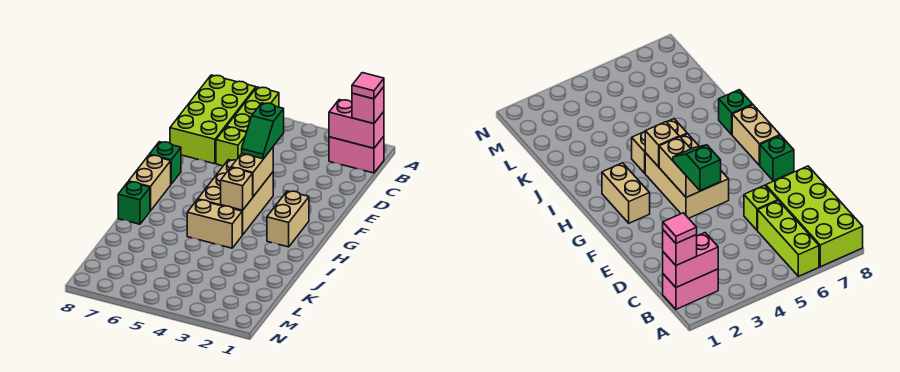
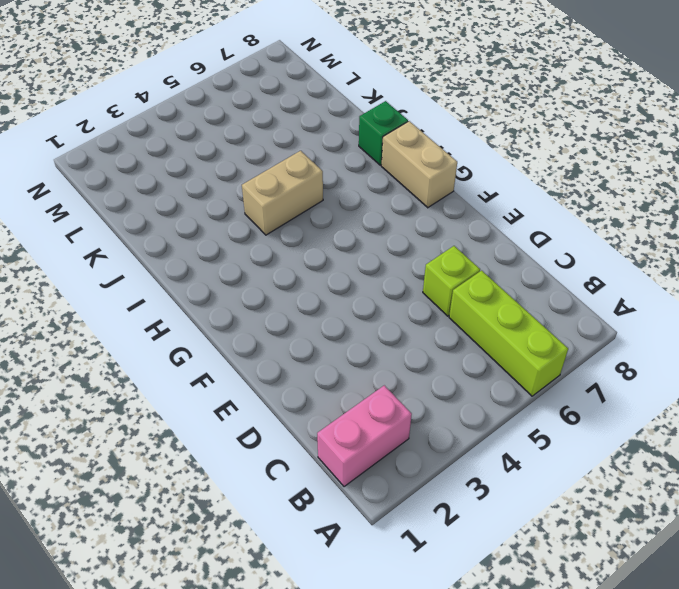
none -> lime brick A7:D8 level 1
none -> tan brick F4:H5 level 1
none -> green brick F8 level 1

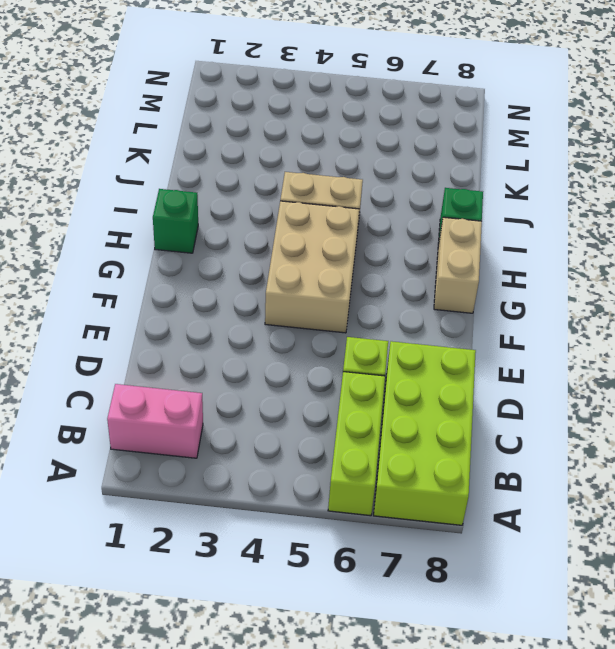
green brick H1 level 1 -> green brick F8 level 1
none -> tan brick G2:H2 level 1
none -> pink brick B1:B2 level 2
none -> tan brick F4:G4 level 2

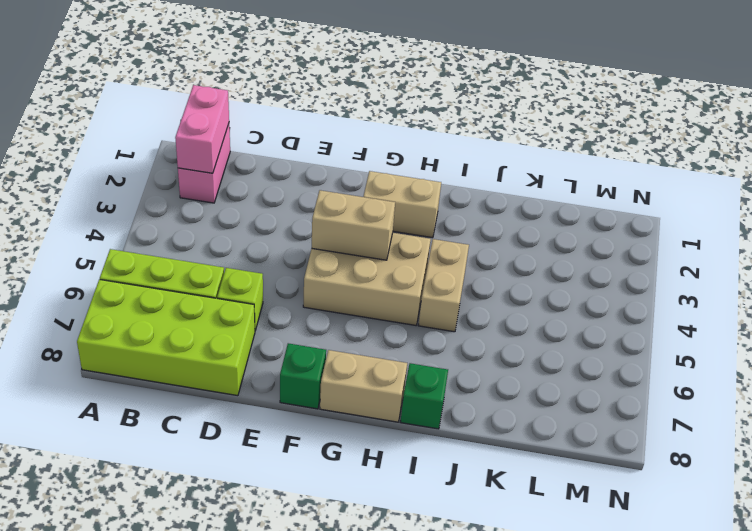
none -> tan brick H4 level 2
none -> pink brick B1 level 3
none -> green slope E4:F4 level 3 top E

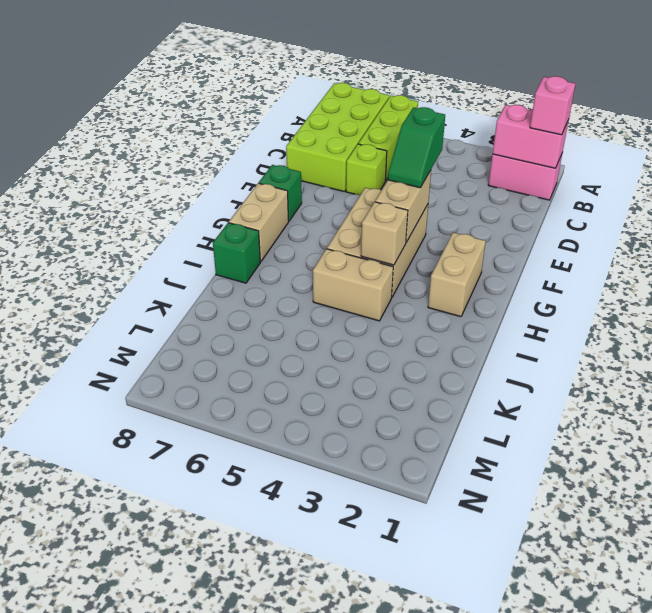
none -> pink tile B1 level 4

